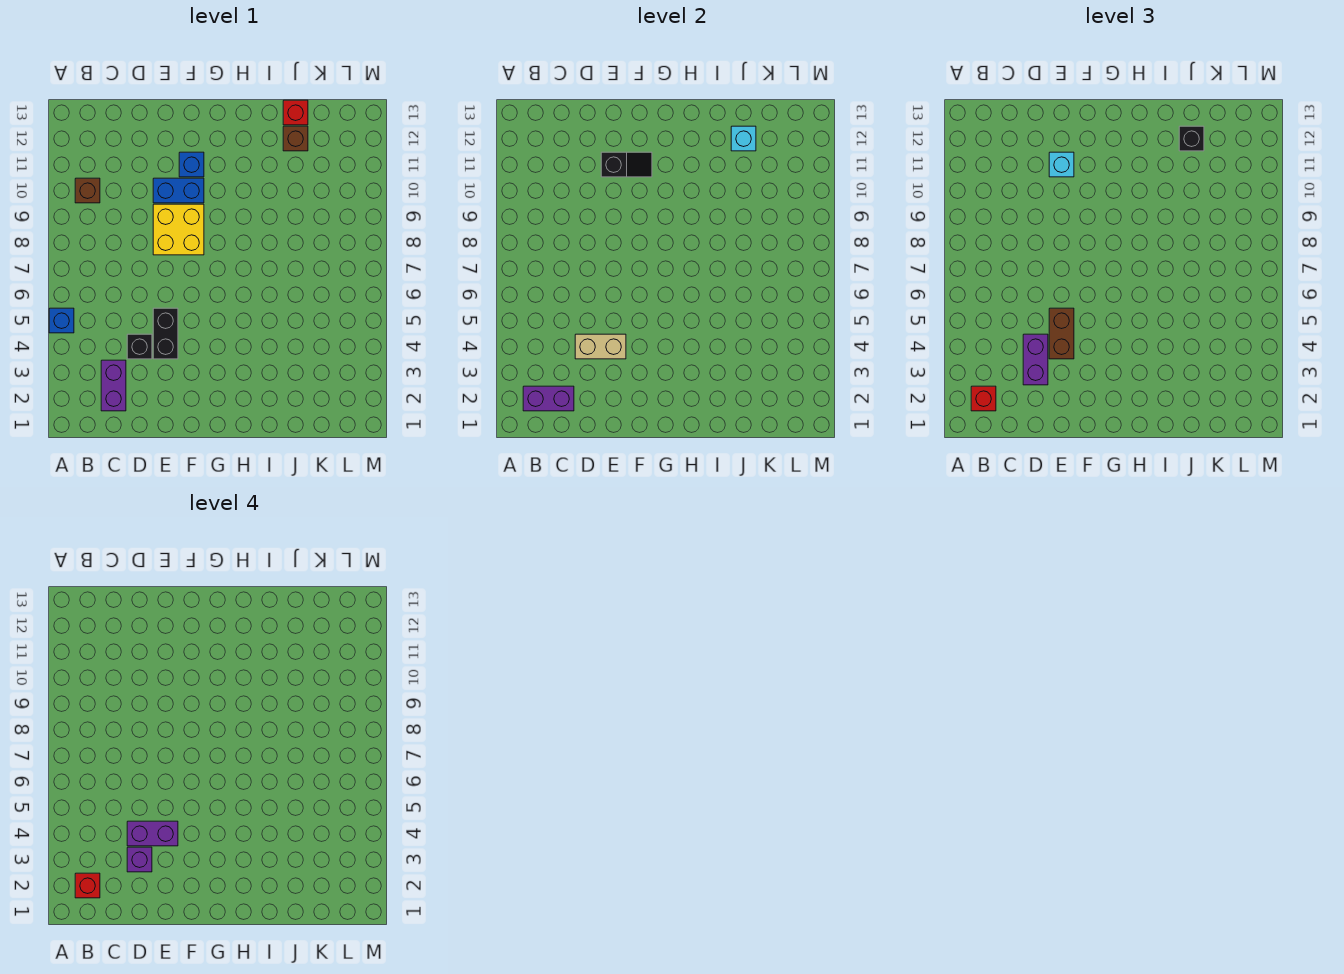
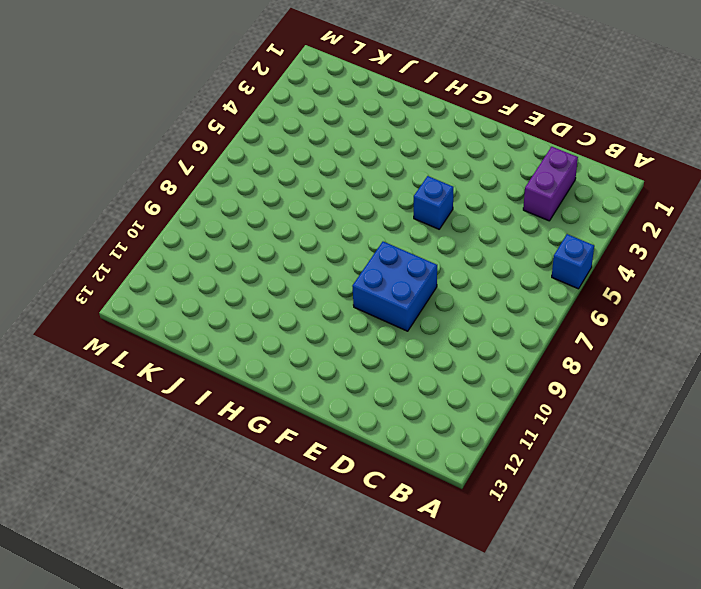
blue brick E8:F9 level 1 -> yellow brick E8:F9 level 1
blue brick F5 level 1 -> blue brick F11 level 1
none -> brown brick B10 level 1
none -> black brick D4 level 1
none -> black brick E4:E5 level 1

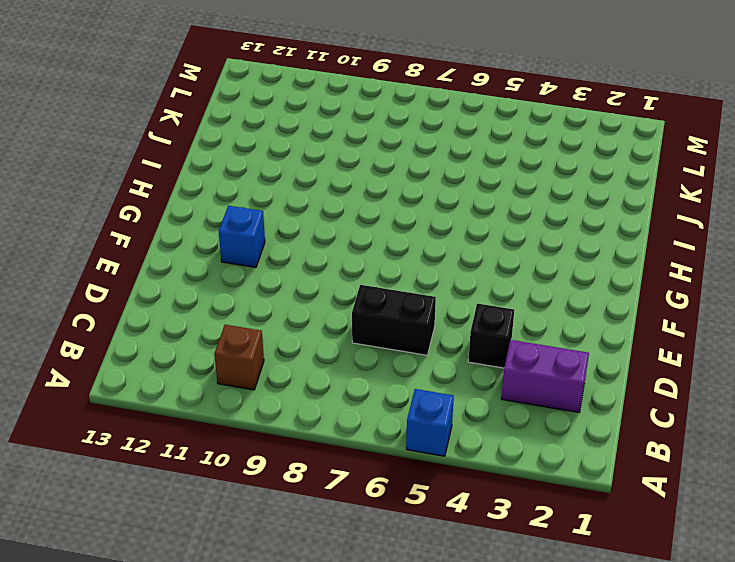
black brick D6:D7 level 1 -> black brick E4:E5 level 1
none -> yellow brick E8:F9 level 1
none -> blue brick E10:F10 level 1
none -> brown brick J12 level 1

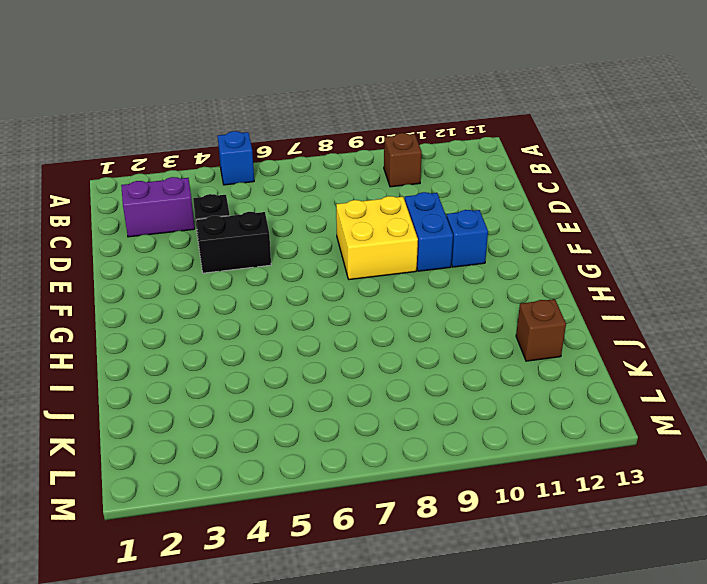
none -> red brick J13 level 1
none -> purple brick B2:C2 level 2
none -> tan brick D4:E4 level 2

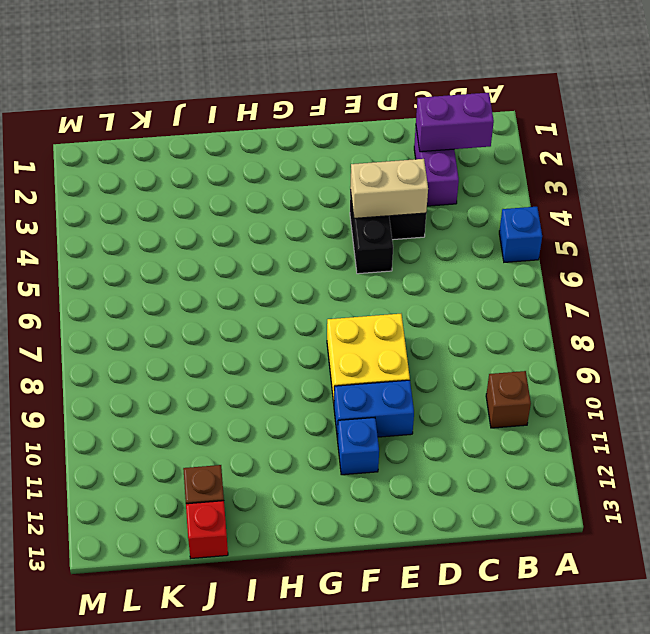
none -> black slope E11:F11 level 2 top E
none -> cyan brick J12 level 2
none -> red brick B2 level 3

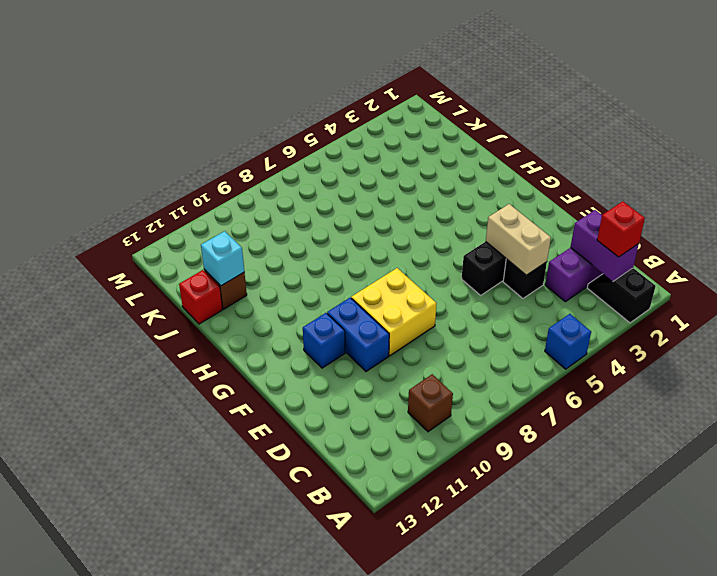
black slope A2:B2 level 1 top A -> black slope E11:F11 level 2 top E
none -> purple brick D3:D4 level 3
none -> brown brick E4:E5 level 3
none -> cyan brick E11 level 3

